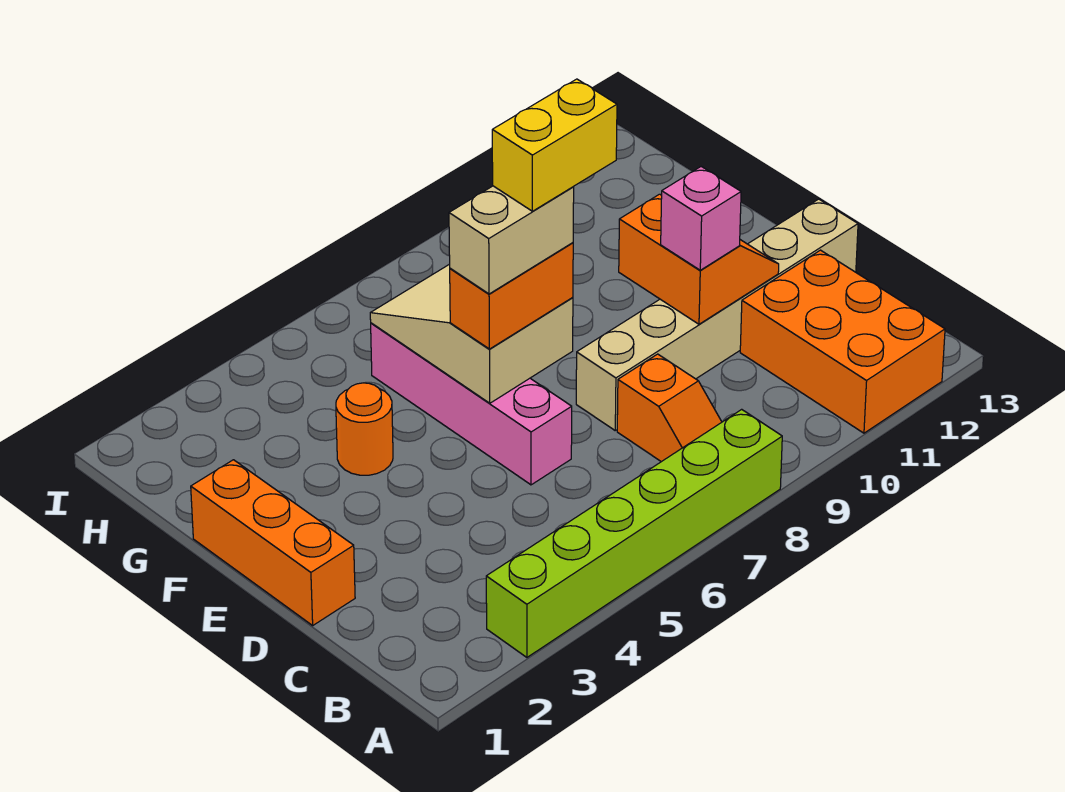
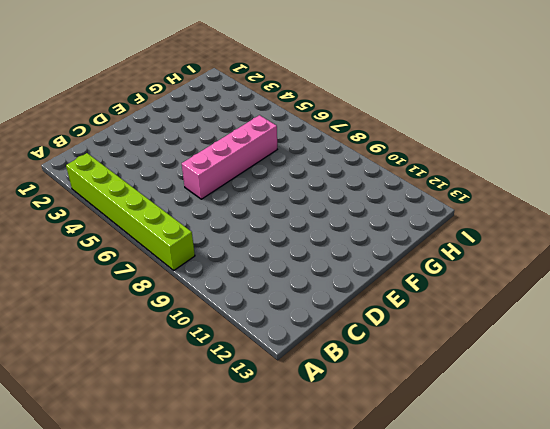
none -> orange brick A11:C12 level 1
none -> orange slope B8:C8 level 1 top C
none -> orange brick D1:F1 level 1

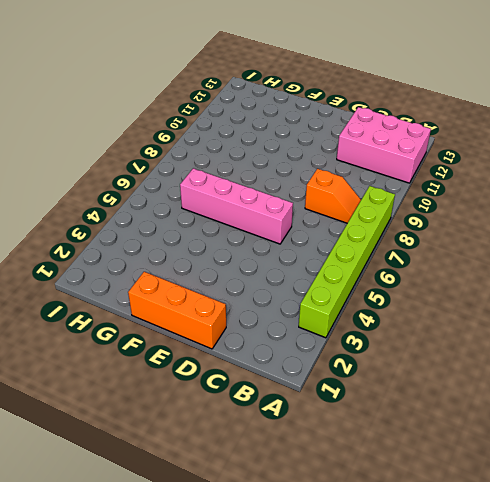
pink brick A11:C12 level 1 -> orange brick A11:C12 level 1
none -> tan brick D8:D13 level 1
none -> orange round brick F4 level 1
none -> orange slope D10:E11 level 2 top 10

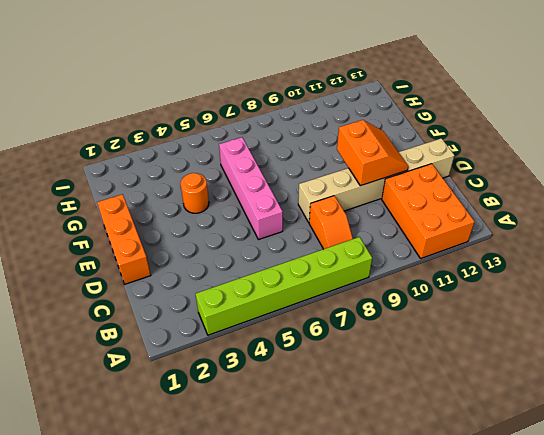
none -> tan slope E6:G7 level 2 top E
none -> pink brick D10 level 3
none -> orange brick E6:E7 level 3

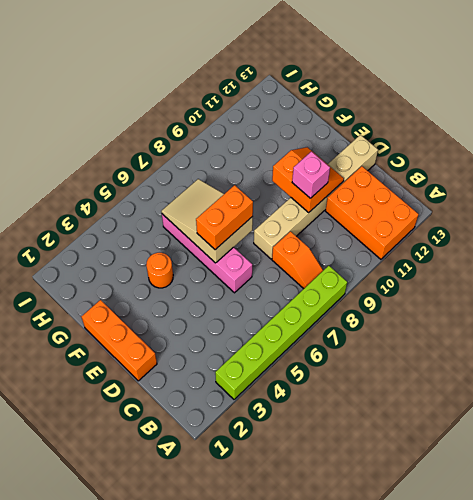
none -> tan brick E6:E7 level 4
none -> yellow brick E7:E8 level 5

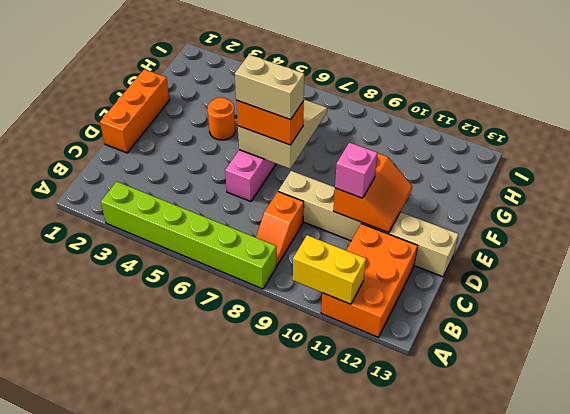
yellow brick A10:A11 level 2 -> yellow brick E7:E8 level 5

